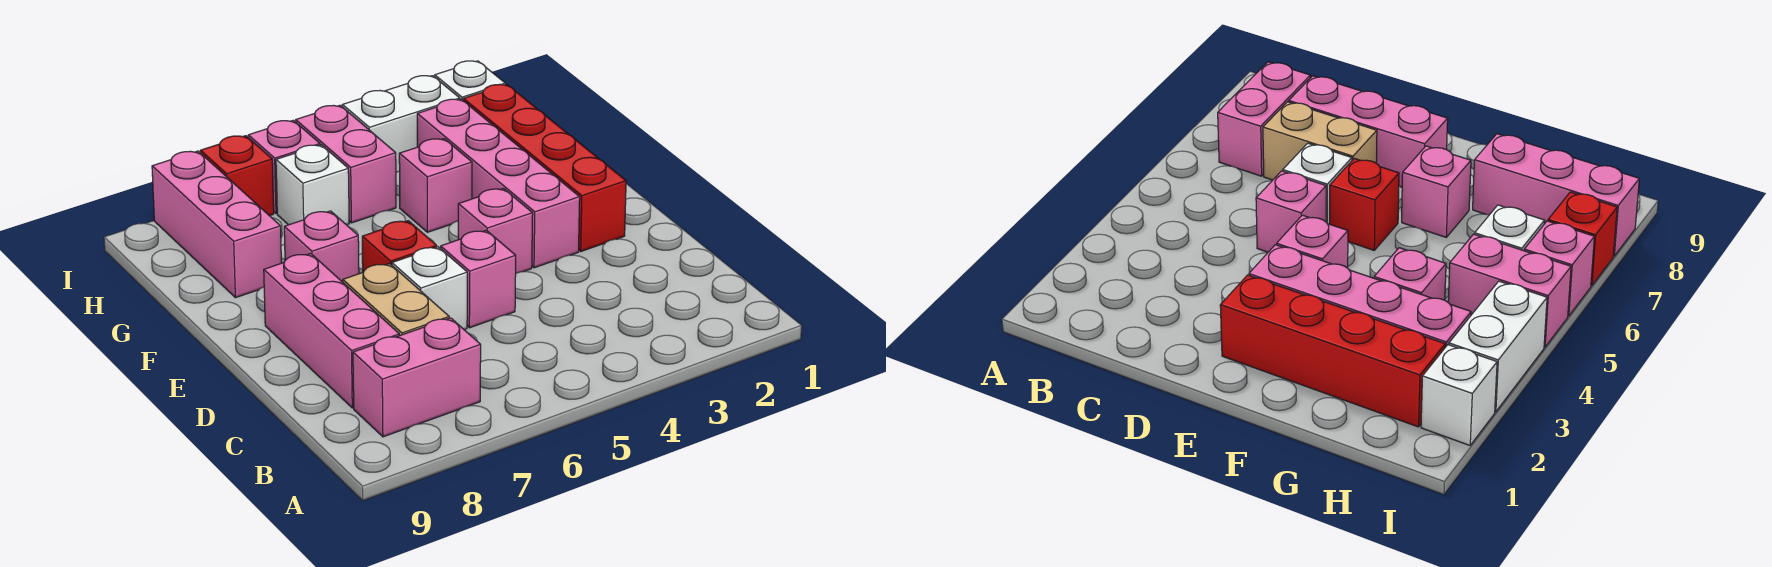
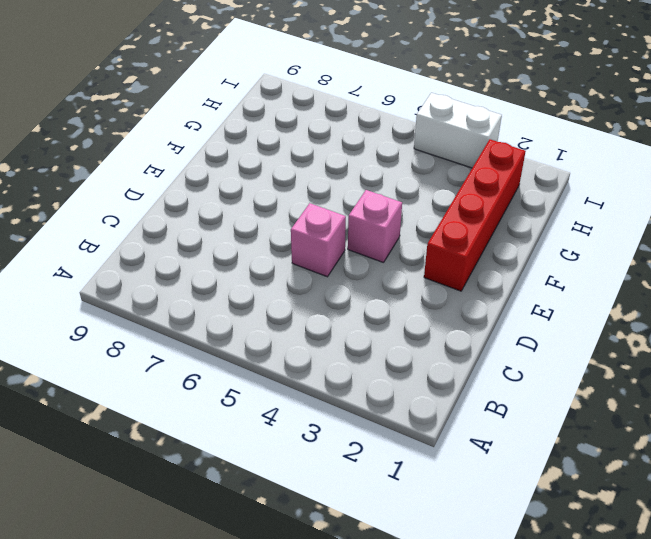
none -> pink brick B7:B8 level 1
none -> tan brick C7:D7 level 1
none -> pink brick C8:E8 level 1

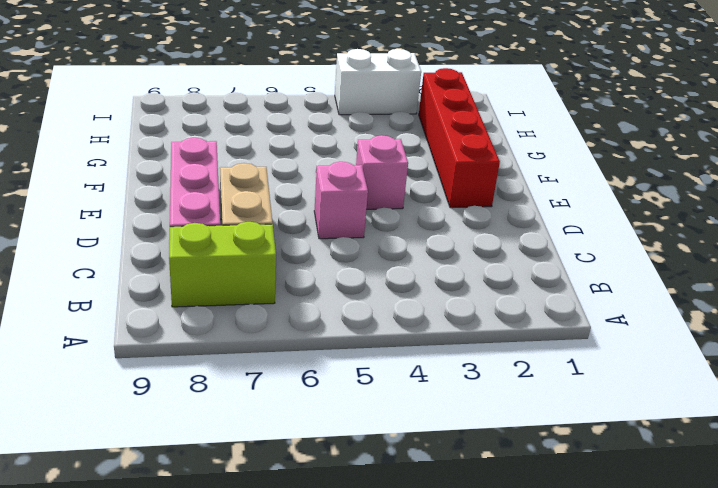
lime brick B7:B8 level 1 -> pink brick B7:B8 level 1
none -> white brick D6 level 1
none -> pink brick E3:H3 level 1
none -> red brick E6 level 1

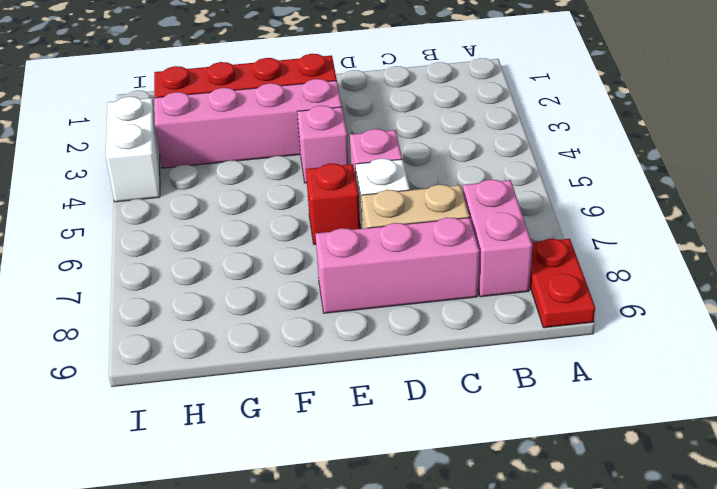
red plate A8:A9 level 1 -> none
none -> pink brick F7 level 1
none -> pink brick G4 level 1
none -> pink brick G8:I8 level 1

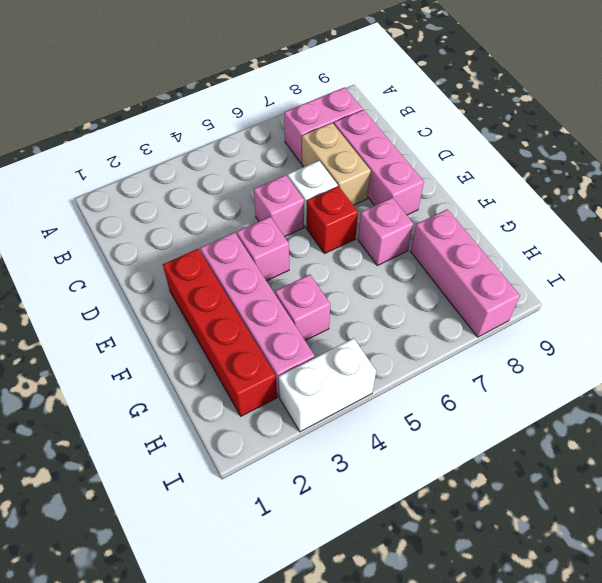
none -> pink brick H5:I5 level 1
none -> white brick H6 level 1
none -> white brick I2 level 1

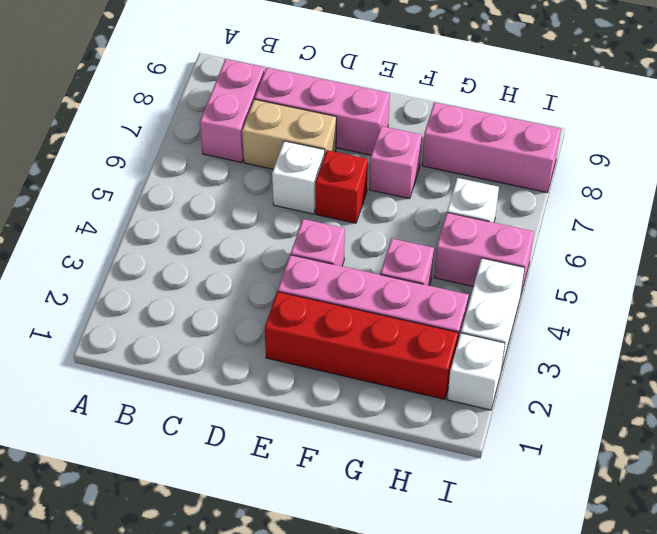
none -> pink brick D5 level 1
none -> pink brick I6 level 1
none -> red brick I7 level 1

